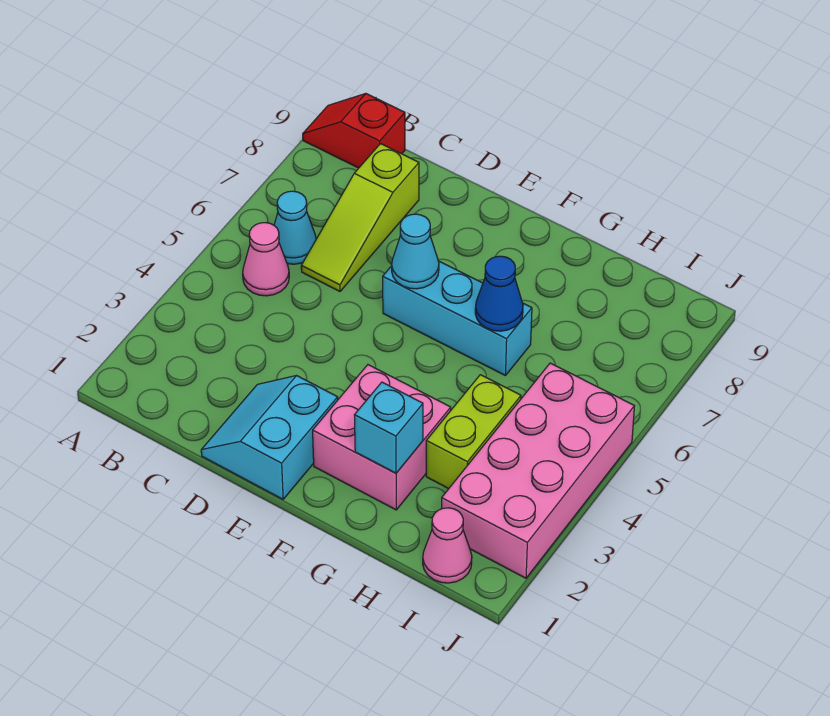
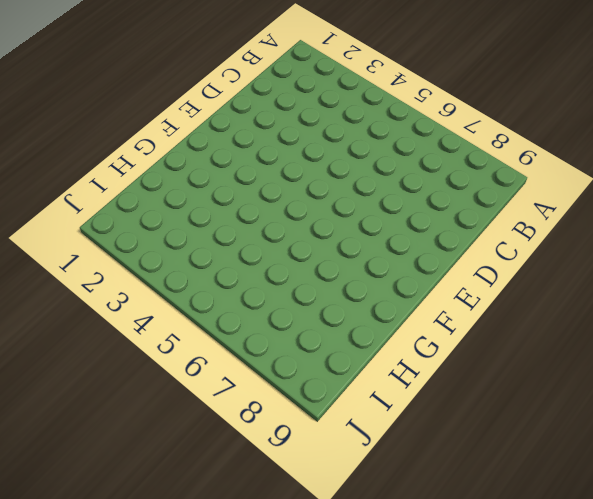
none -> red slope A9:B9 level 1 top B
none -> pink cone B5 level 1
none -> cyan cone B6 level 1

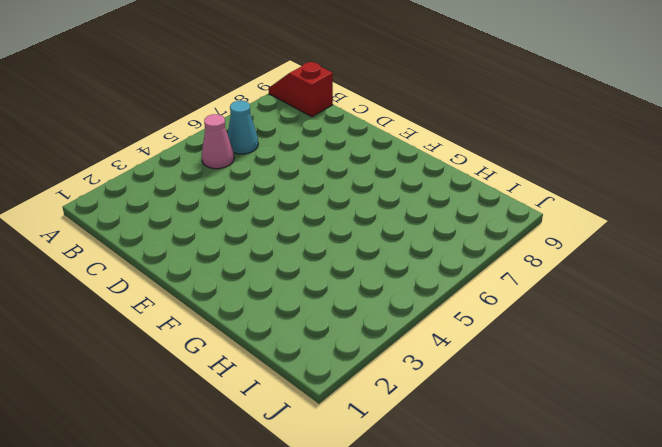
none -> lime slope C6:C8 level 1 top 8
none -> cyan slope D1:E2 level 1 top E
none -> cyan brick E6:G6 level 1

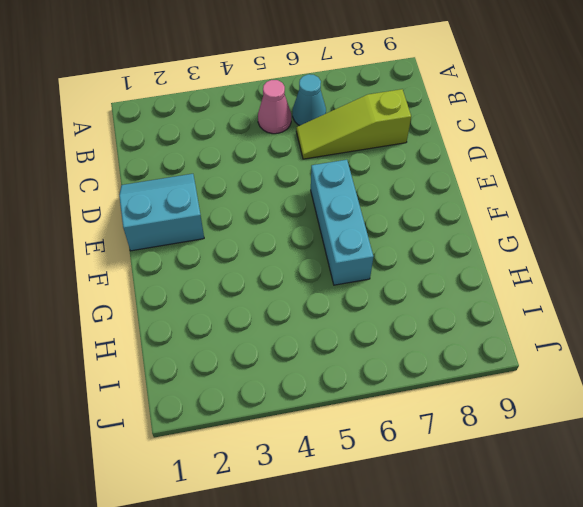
none -> red slope A9:B9 level 1 top B
none -> pink brick F2:G3 level 1
none -> lime brick H3:H4 level 1

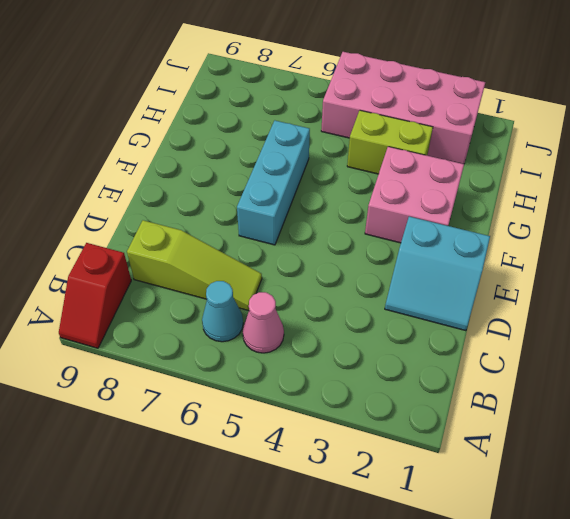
none -> pink cone I1 level 1
none -> cyan cone E6 level 2
none -> cyan brick G2 level 2

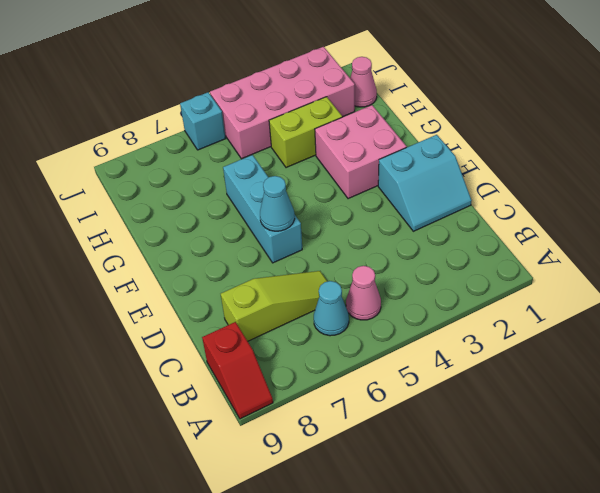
cyan brick J6 level 1 -> cyan brick G2 level 2
none -> blue cone G6 level 2

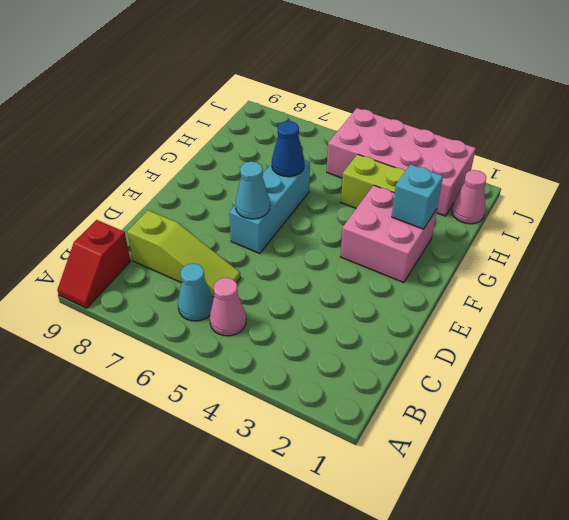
none -> cyan slope D1:E2 level 1 top E

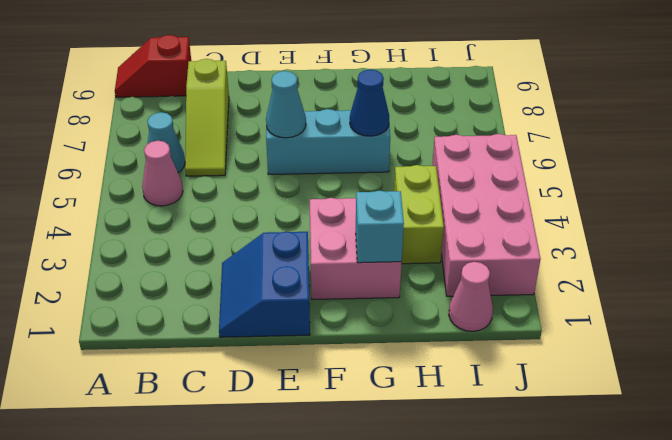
blue slope D1:E2 level 1 top E -> cyan slope D1:E2 level 1 top E

